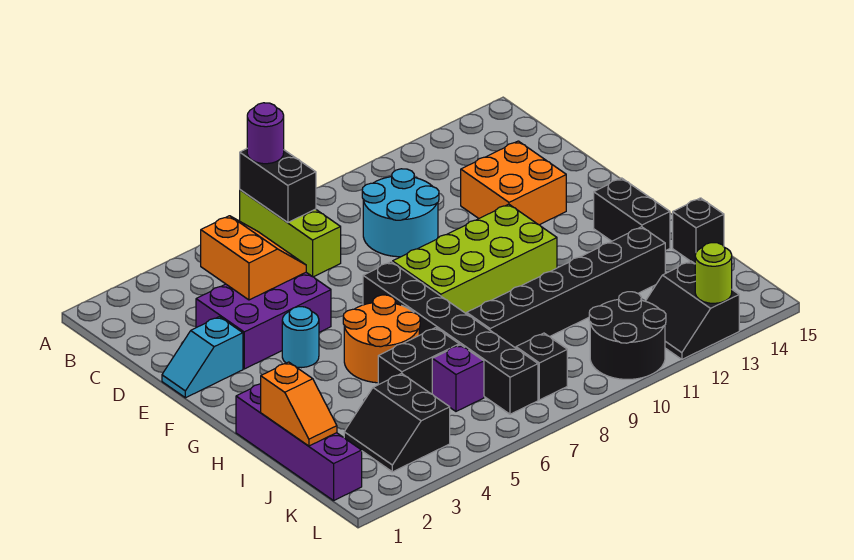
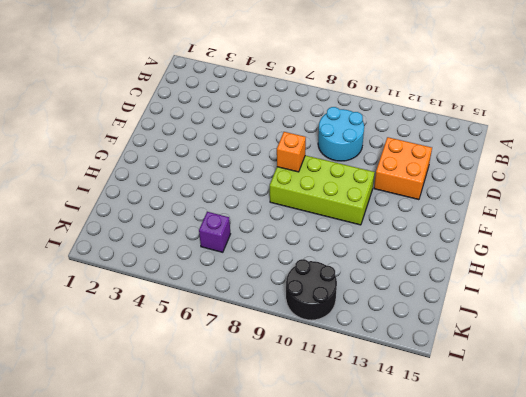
orange brick F8 level 2 -> none
none -> lime brick A7:C7 level 1
none -> purple brick D3:E5 level 1
none -> cyan slope E1:E2 level 1 top 2

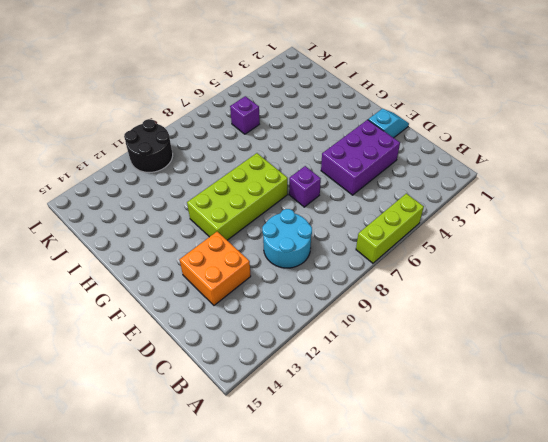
lime brick A5:A7 level 1 -> lime brick A7:C7 level 1
purple brick E7 level 1 -> none
none -> cyan round brick F4 level 1
none -> black brick F7:K7 level 1
none -> orange round brick G5:H6 level 1

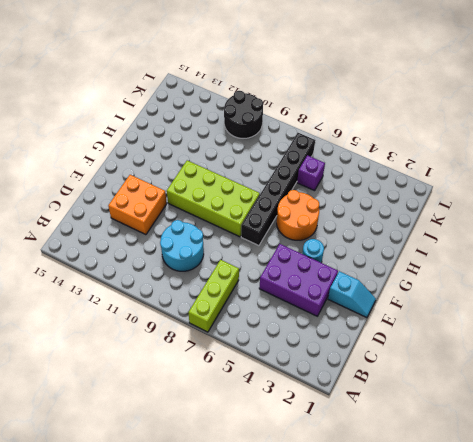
none -> black brick G14:H14 level 1
none -> purple brick H1:K1 level 1
none -> black brick I5:I6 level 1

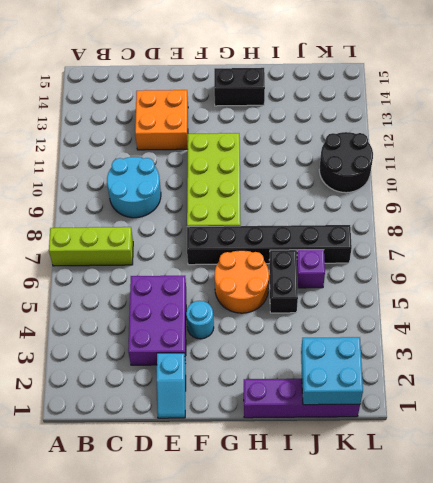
cyan brick J1:K2 level 2 -> orange slope I1:J1 level 2 top I
none -> black brick I8:I13 level 1
none -> black brick I15 level 1
none -> black slope J3:K4 level 1 top 4

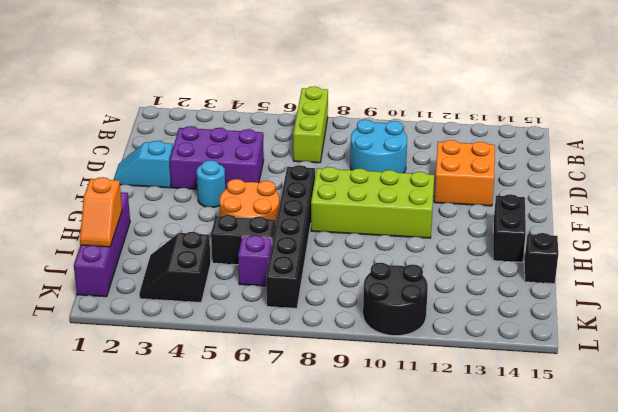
none -> black brick I8:I13 level 1
none -> black brick K8 level 1
none -> black slope K12:L13 level 1 top 13

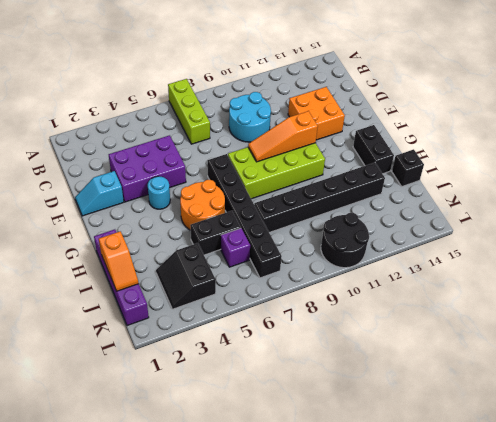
orange slope F9:F11 level 2 top 11 -> none
none -> black brick K8 level 1
none -> black slope K12:L13 level 1 top 13
none -> black brick A7:B7 level 2

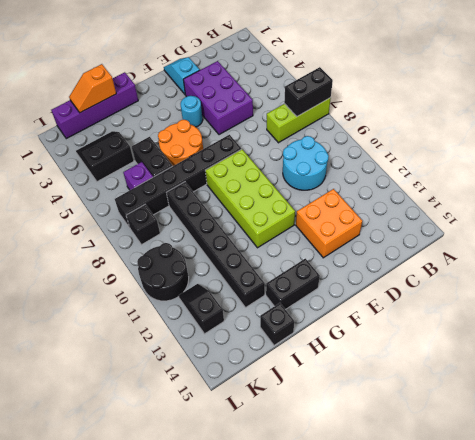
black slope K12:K13 level 1 top 13 -> black slope K12:L13 level 1 top 13
none -> orange slope C4:D5 level 2 top 4
none -> lime round brick L13 level 2
none -> purple round brick A7 level 3

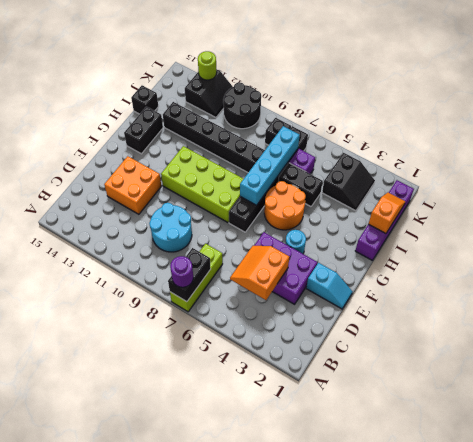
cyan brick G7:J7 level 2 -> none

